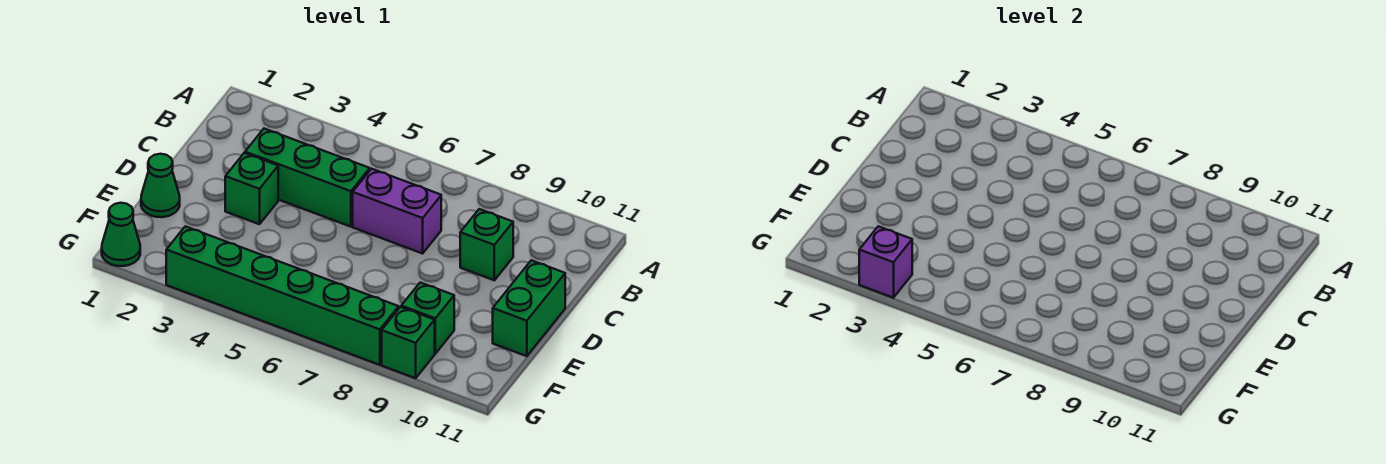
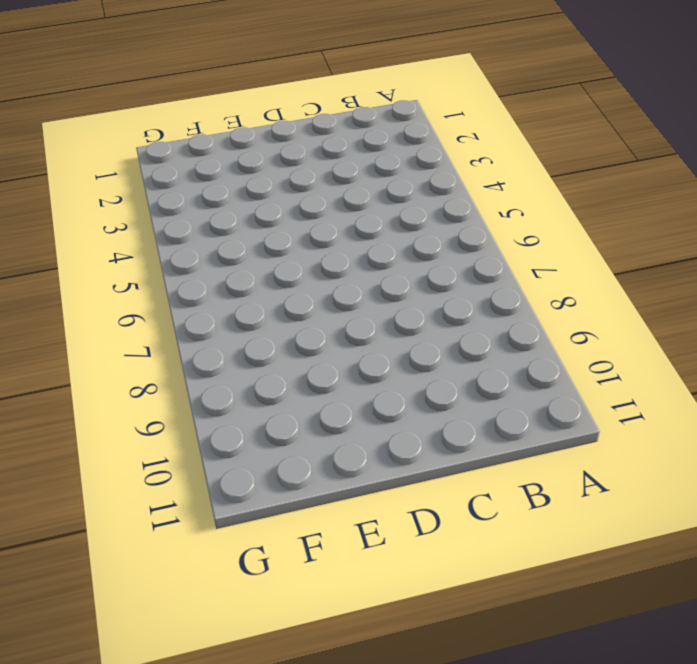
none -> green brick C3:C5 level 1
none -> purple brick C6:C7 level 1

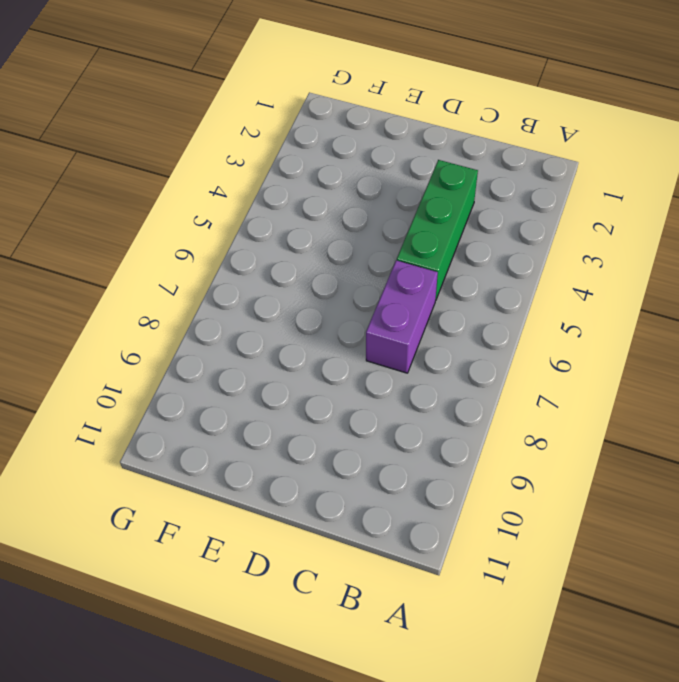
none -> green brick C9 level 1
none -> green brick D3 level 1

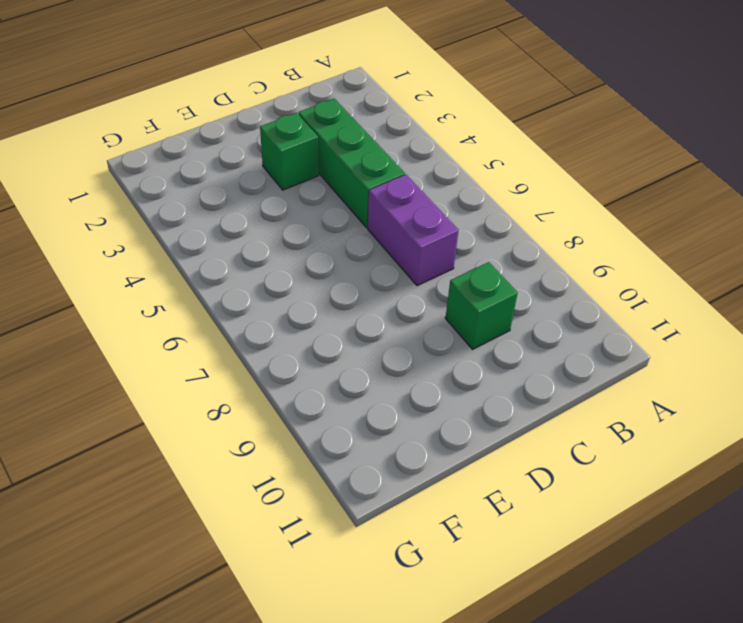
none -> green brick D11:E11 level 1
none -> green cone E1 level 1

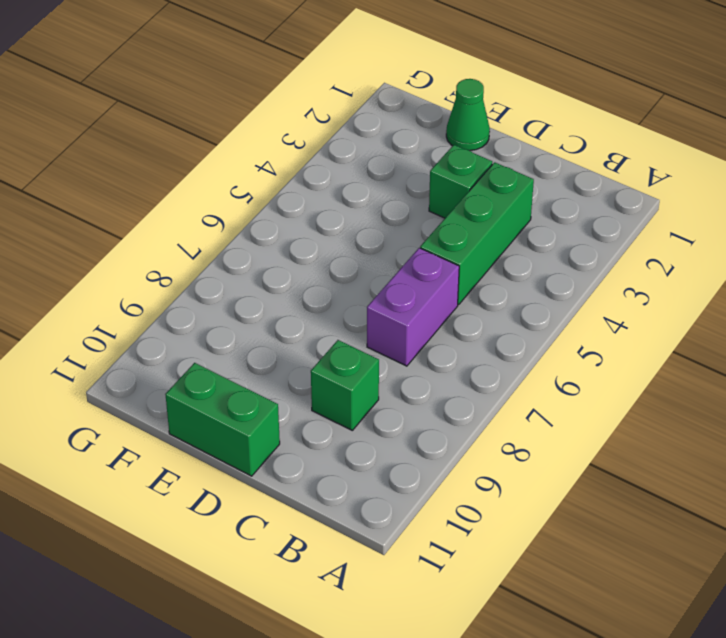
none -> green brick F9 level 1
none -> green cone G1 level 1

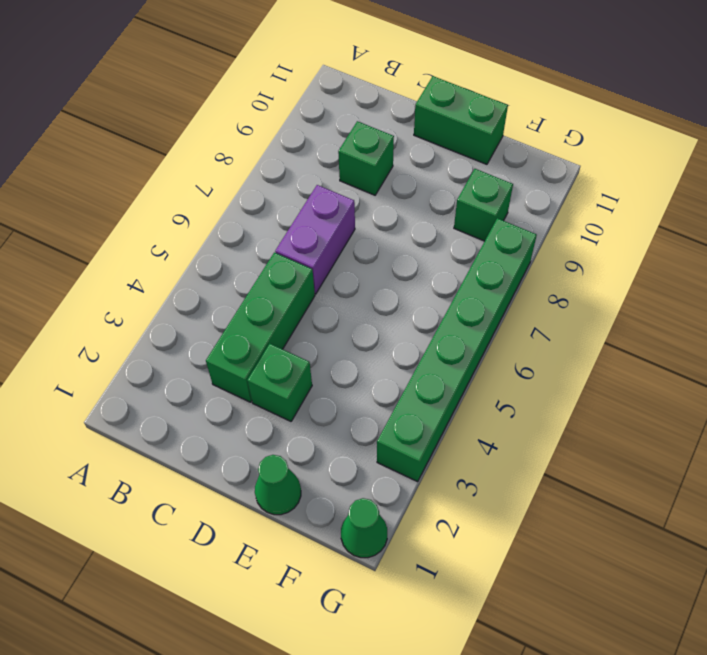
none -> green brick G9 level 1
none -> purple brick G3 level 2

